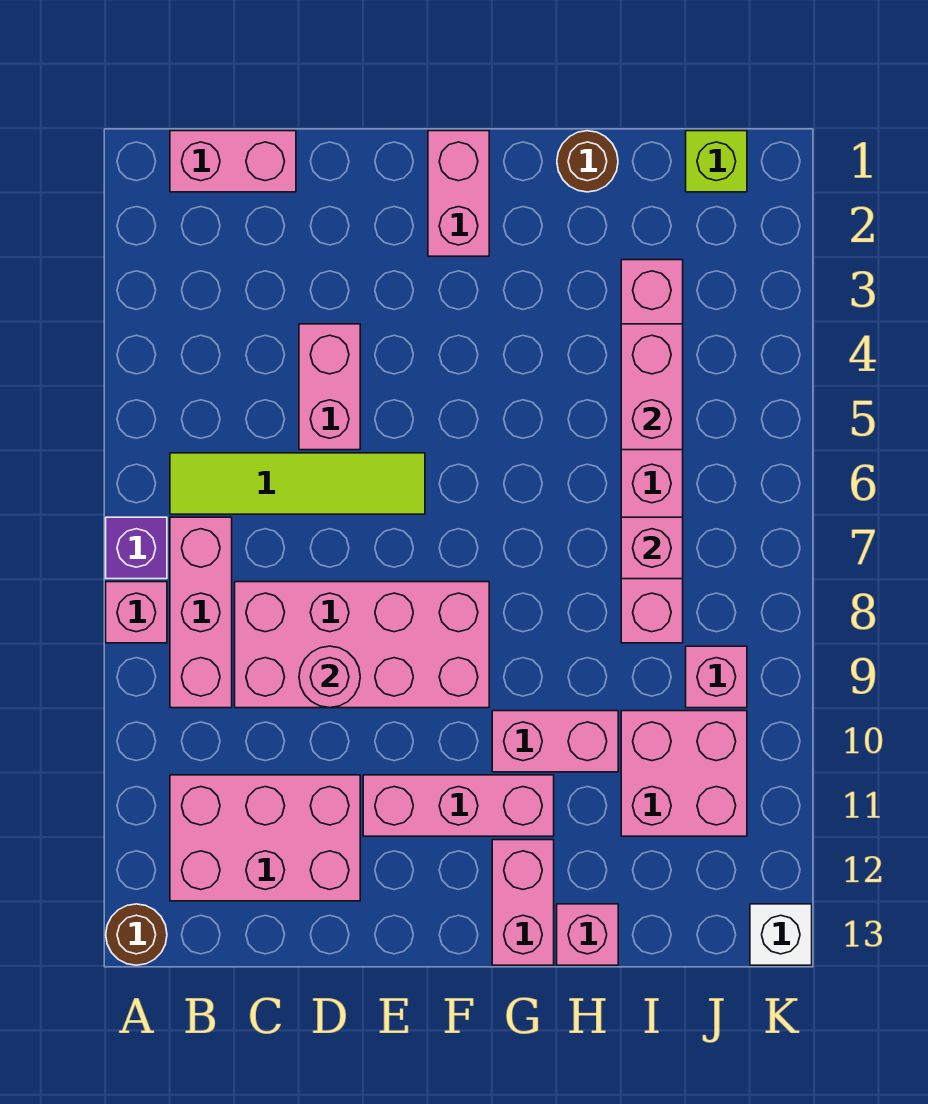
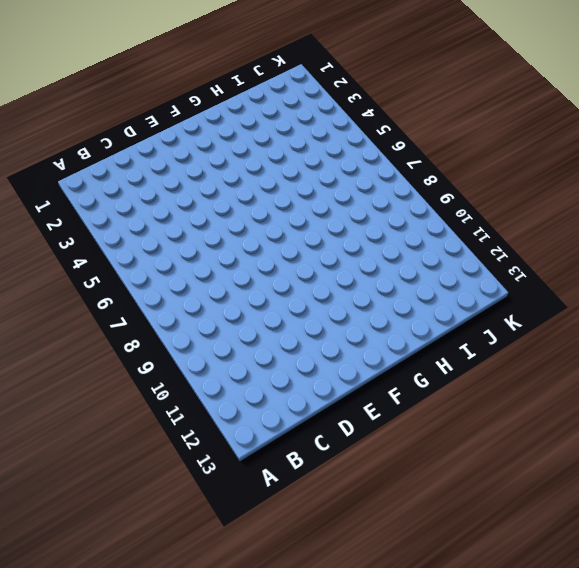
none -> purple brick A7 level 1
none -> pink brick A8 level 1
none -> brown round brick A13 level 1

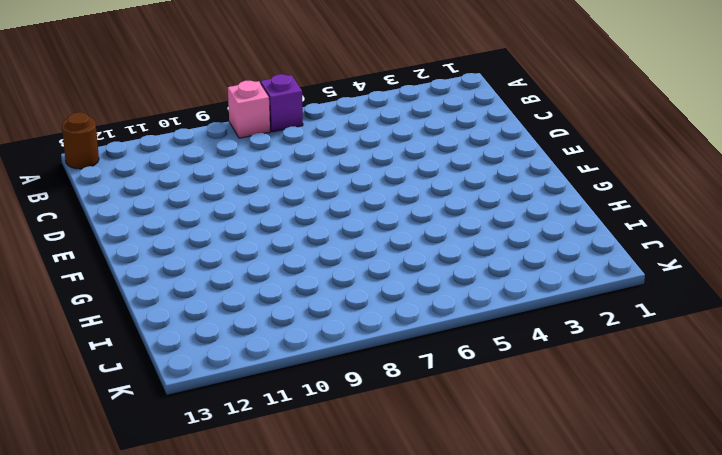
none -> pink brick B1:C1 level 1
none -> lime tile B6:E6 level 1
none -> pink brick B7:B9 level 1

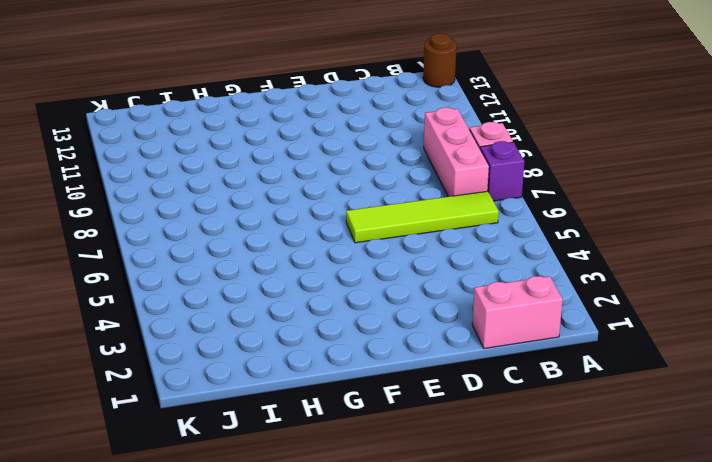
none -> pink brick B11:D12 level 1
none -> pink brick C8:F9 level 1
none -> pink brick D4:D5 level 1

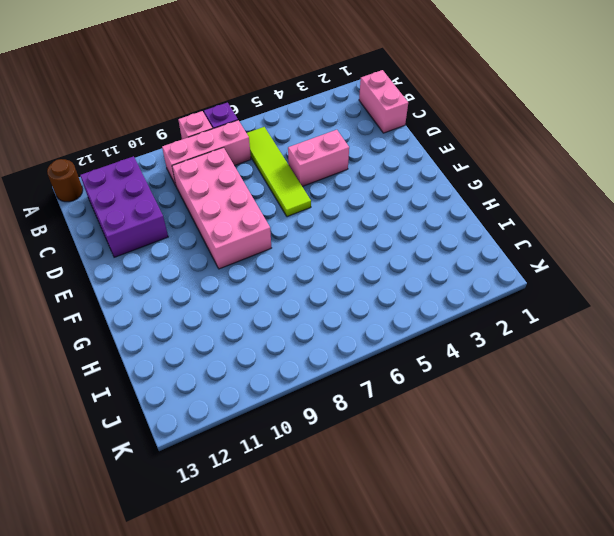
purple brick B11:D12 level 1 -> pink brick B11:D12 level 1
none -> pink brick E11:G11 level 1
none -> pink brick F1:F2 level 1
none -> pink brick G10:H10 level 1

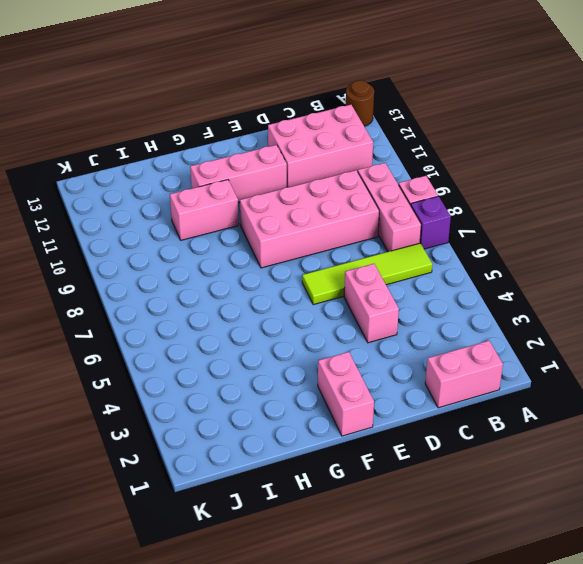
none -> pink brick G12:G13 level 1
none -> brown round brick H1 level 1
none -> pink brick H13 level 1

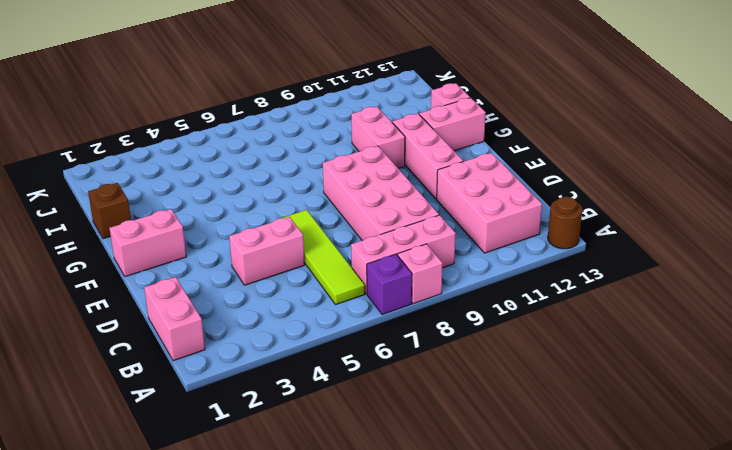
brown brick H1 level 1 -> brown round brick H1 level 1
none -> pink brick I3:I8 level 1
none -> pink brick I10:J11 level 1
none -> lime brick J1 level 1

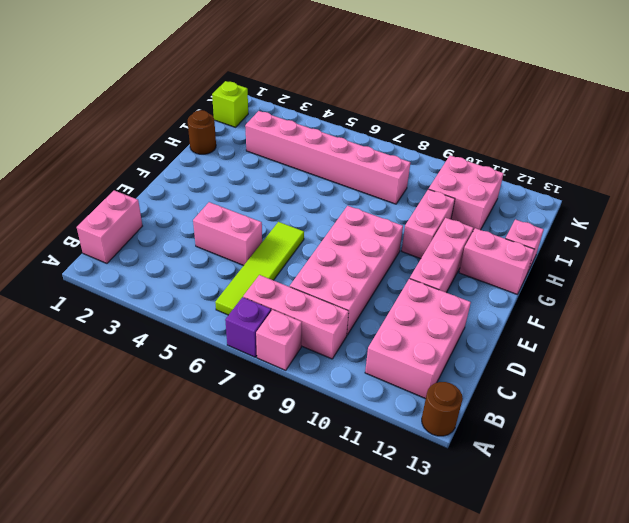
none -> pink brick F1:F2 level 1
none -> pink brick J9 level 1
none -> white brick K13 level 1

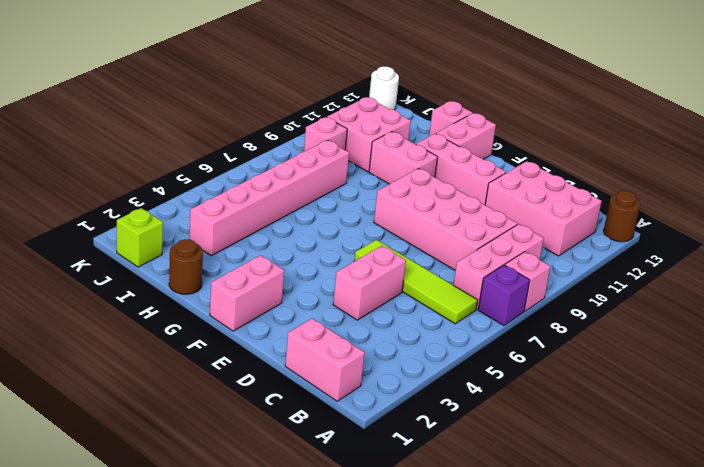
white round brick K13 level 1 -> white brick K13 level 1
none -> pink round brick D9 level 2
none -> pink brick I4:I5 level 2
none -> pink brick I7 level 2

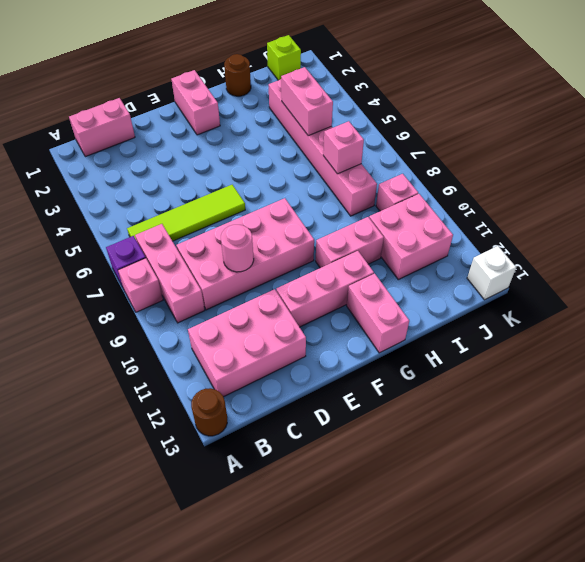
none -> pink brick D4:D5 level 1
none -> pink brick H13 level 1

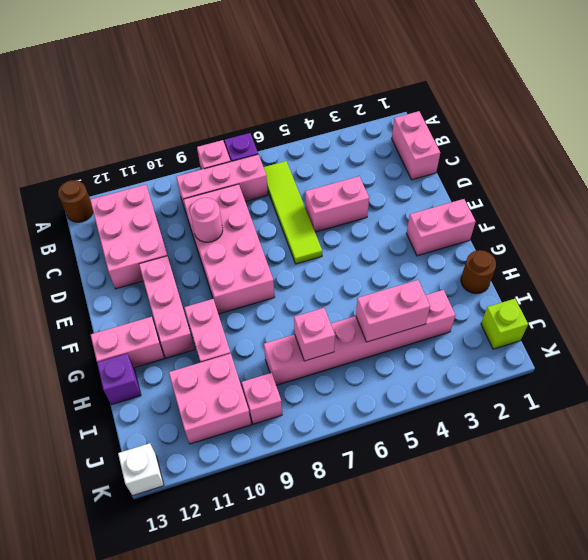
purple brick H13 level 1 -> pink brick H13 level 1

